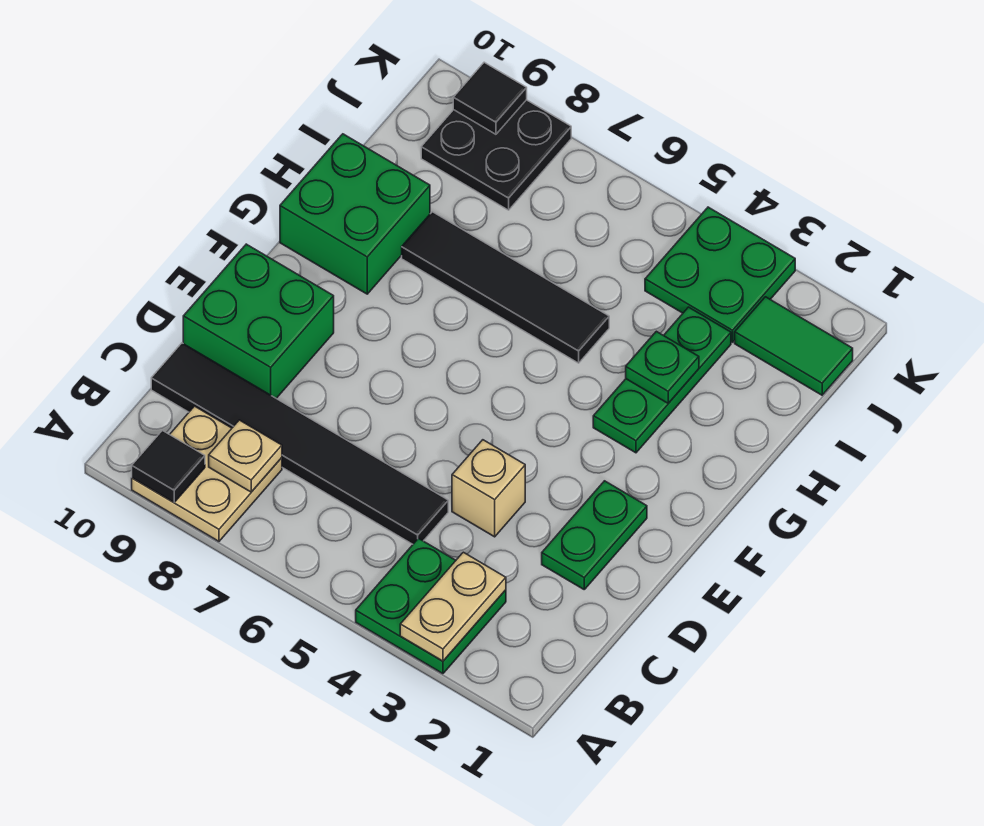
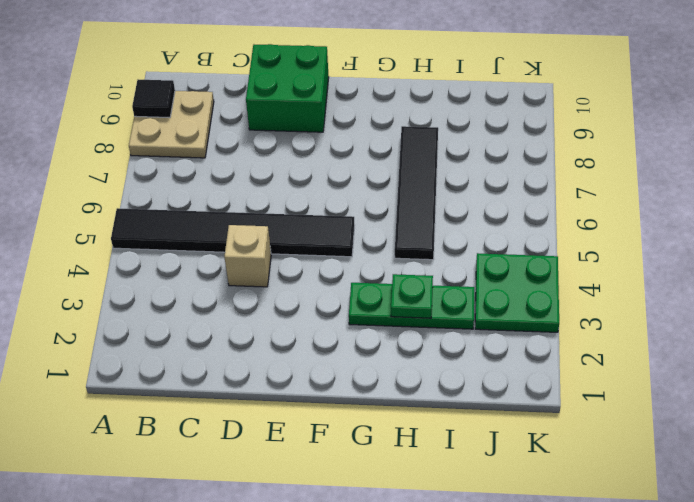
black tile A5:F5 level 1 -> black tile C5:C10 level 1
none -> green plate A3:B4 level 1
none -> green plate D2:E2 level 1
none -> green brick G9:H10 level 1

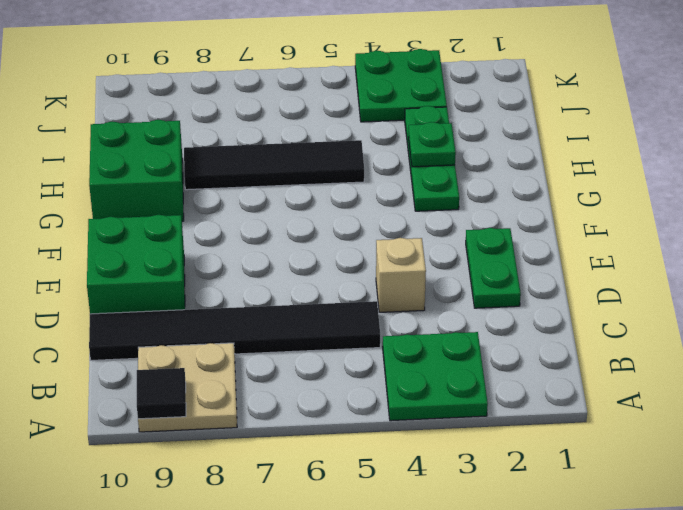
none -> green tile J1:J2 level 1
none -> black plate J8:K9 level 1
none -> tan plate A3:B3 level 2

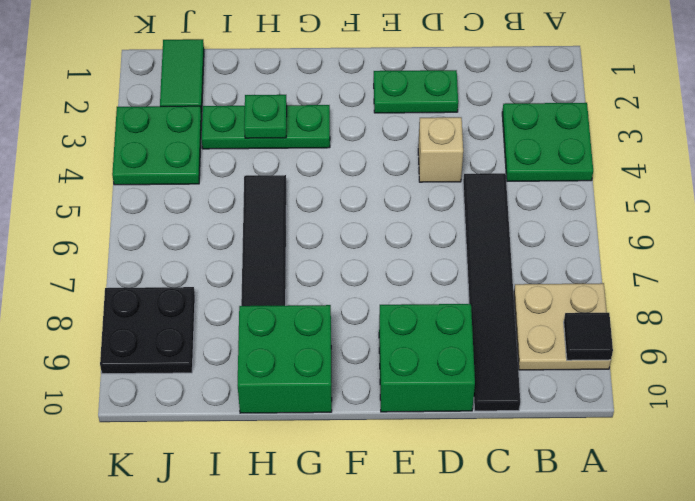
none -> tan plate A3:B3 level 2
none -> tan plate B8 level 2
none -> black tile K9 level 2

